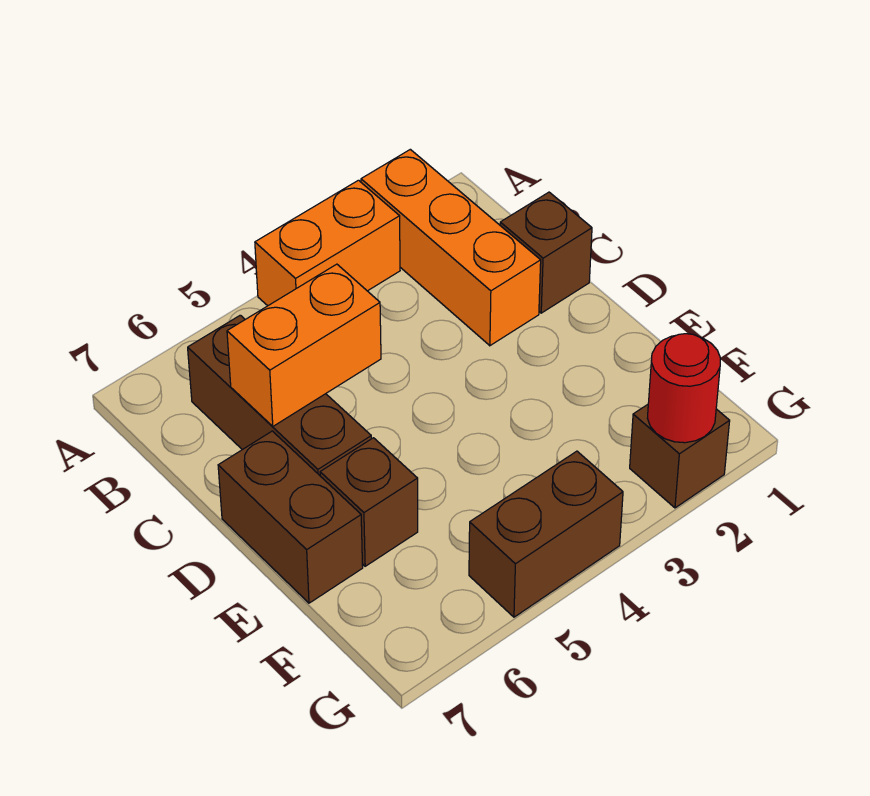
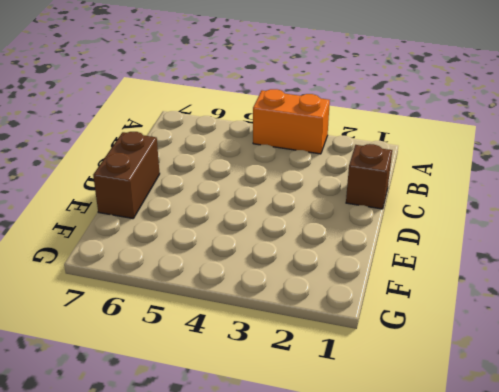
none -> orange brick A2:C2 level 1
none -> brown brick B6:D6 level 1

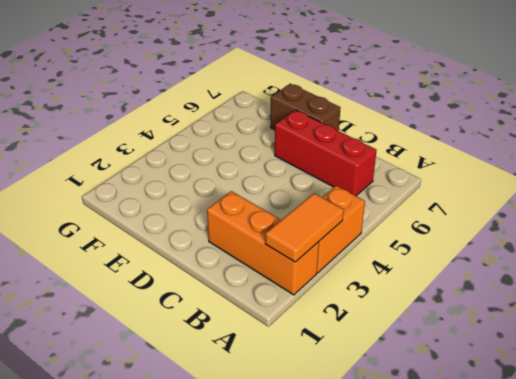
orange tile A2:A3 level 2 -> none
red brick B6:D6 level 1 -> brown brick B6:D6 level 1
none -> brown brick C1 level 1
none -> brown brick E6 level 1

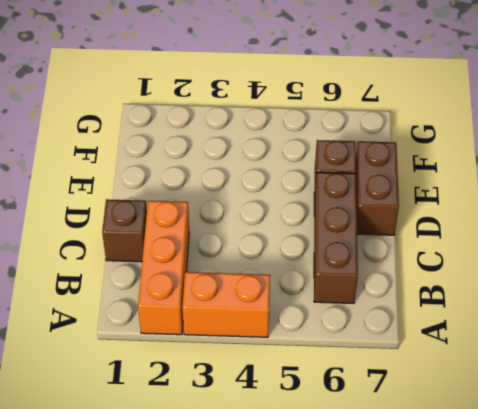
none -> brown brick G2 level 1
none -> brown brick G4:G5 level 1

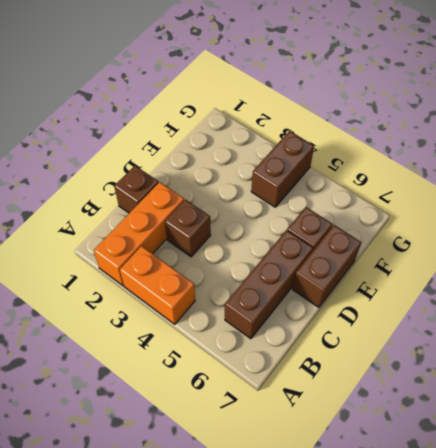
brown brick C3 level 1 -> brown brick G2 level 1
brown brick F4:G4 level 1 -> brown brick G4:G5 level 1
none -> orange brick C5:C6 level 2
none -> red round brick G2 level 2

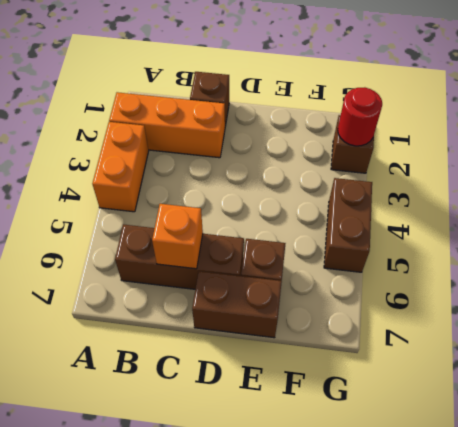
orange brick C6 level 2 -> orange brick C5:C6 level 2

